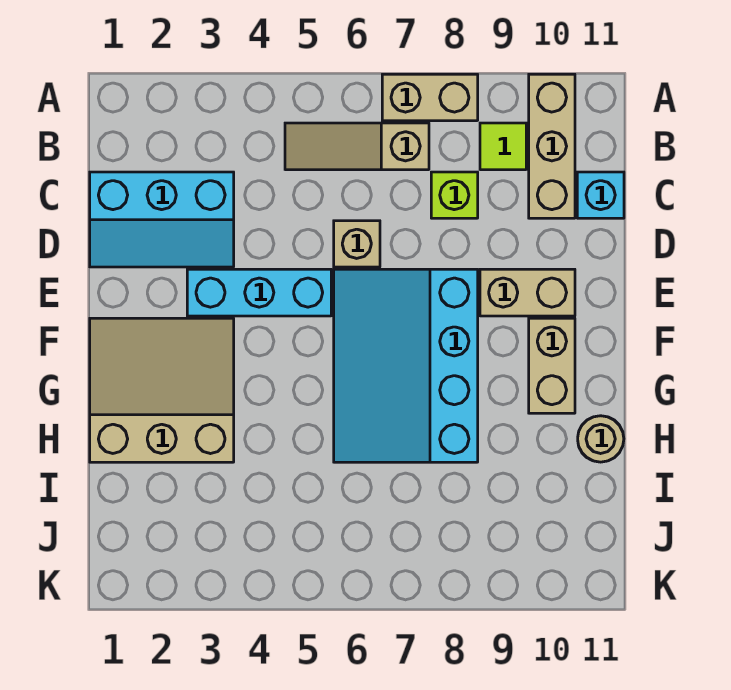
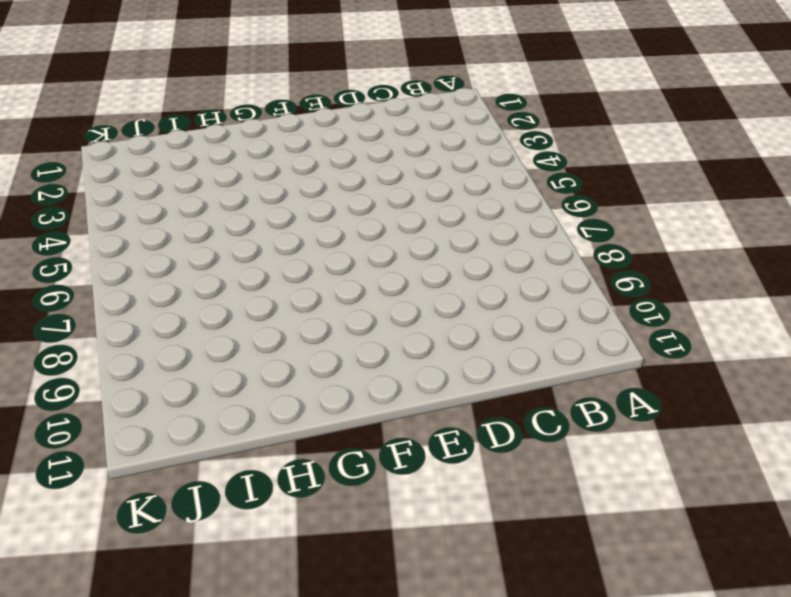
none -> tan brick A7:A8 level 1
none -> tan brick A10:C10 level 1
none -> tan slope B5:B7 level 1 top 7

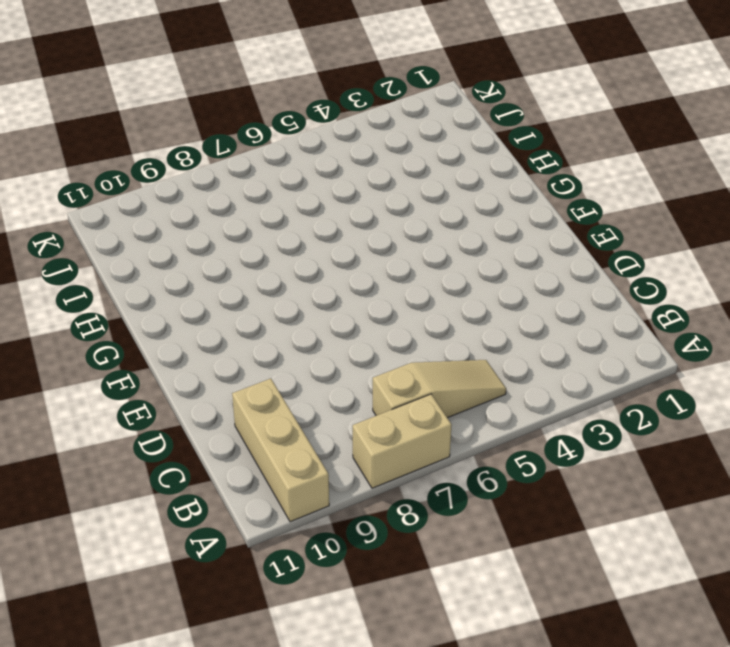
none -> lime tile B9 level 1
none -> cyan slope C1:D3 level 1 top C
none -> lime brick C8 level 1

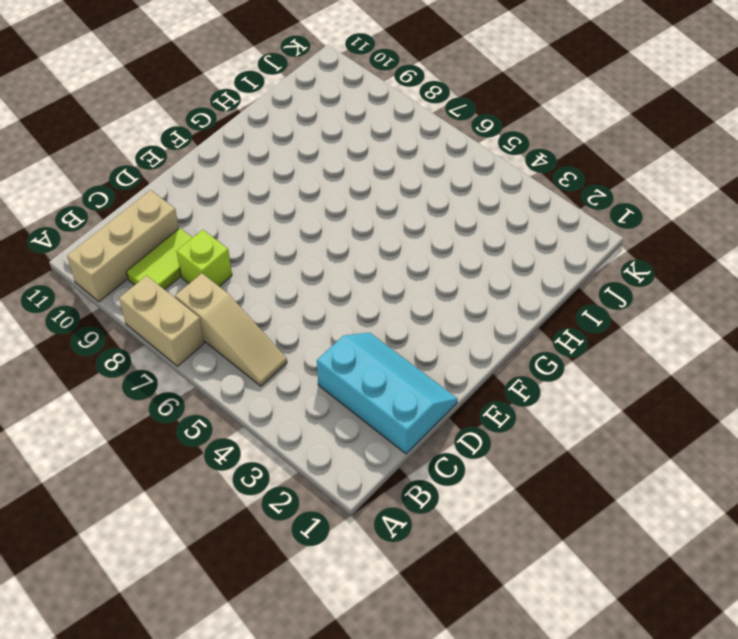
lime tile B9:C9 level 1 -> lime tile B9 level 1
none -> cyan brick C11 level 1
none -> tan brick D6 level 1
none -> cyan brick E3:E5 level 1

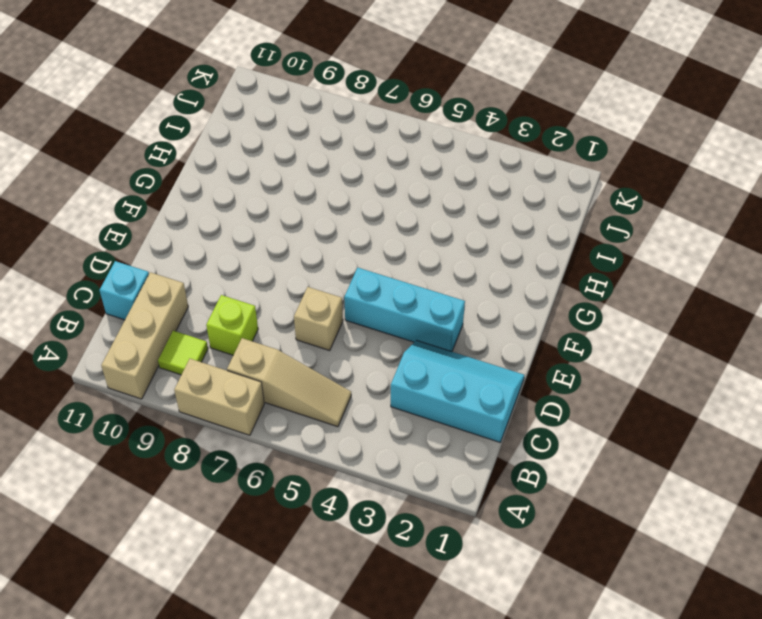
none -> cyan slope E6:H8 level 1 top 8
none -> tan brick E9:E10 level 1
none -> tan slope F1:H3 level 1 top H

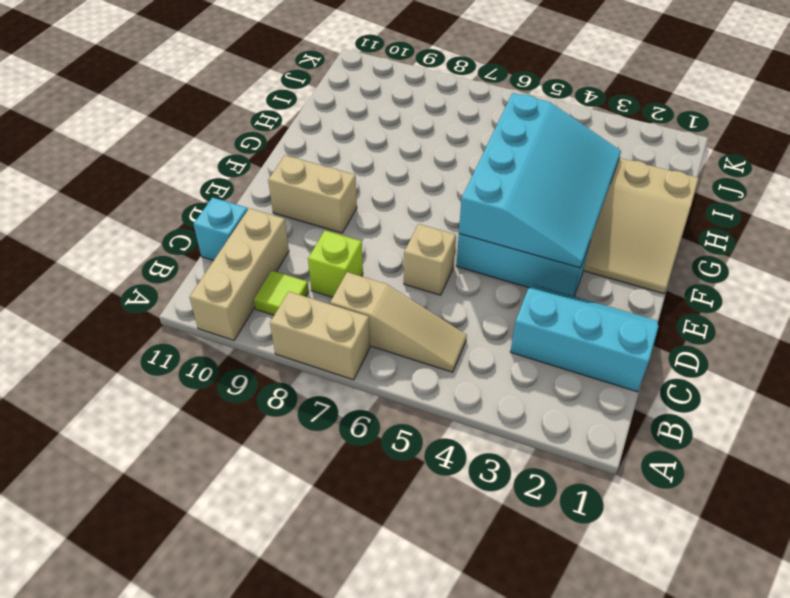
cyan slope E3:H5 level 2 top 5 -> cyan slope E6:H8 level 1 top 8
none -> tan brick F10:G10 level 1
none -> tan round brick H11 level 1

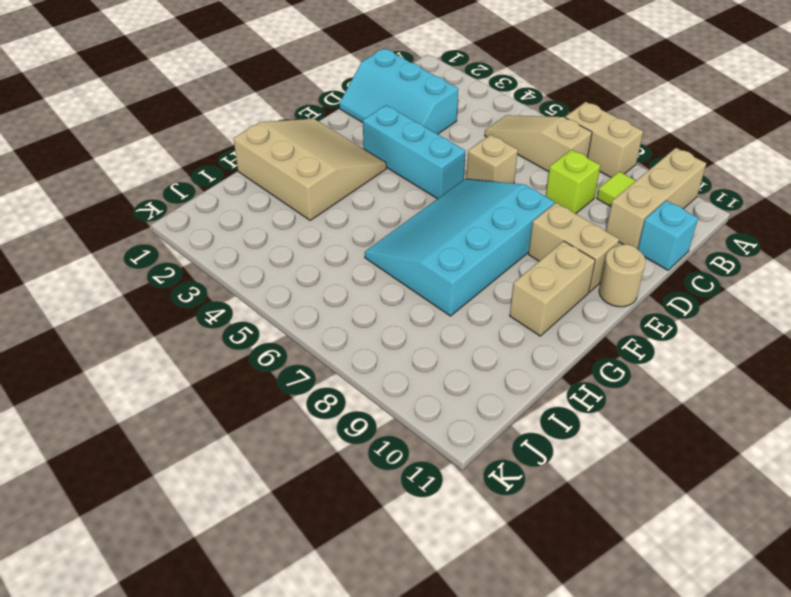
tan round brick E11 level 1 -> tan round brick H11 level 1

